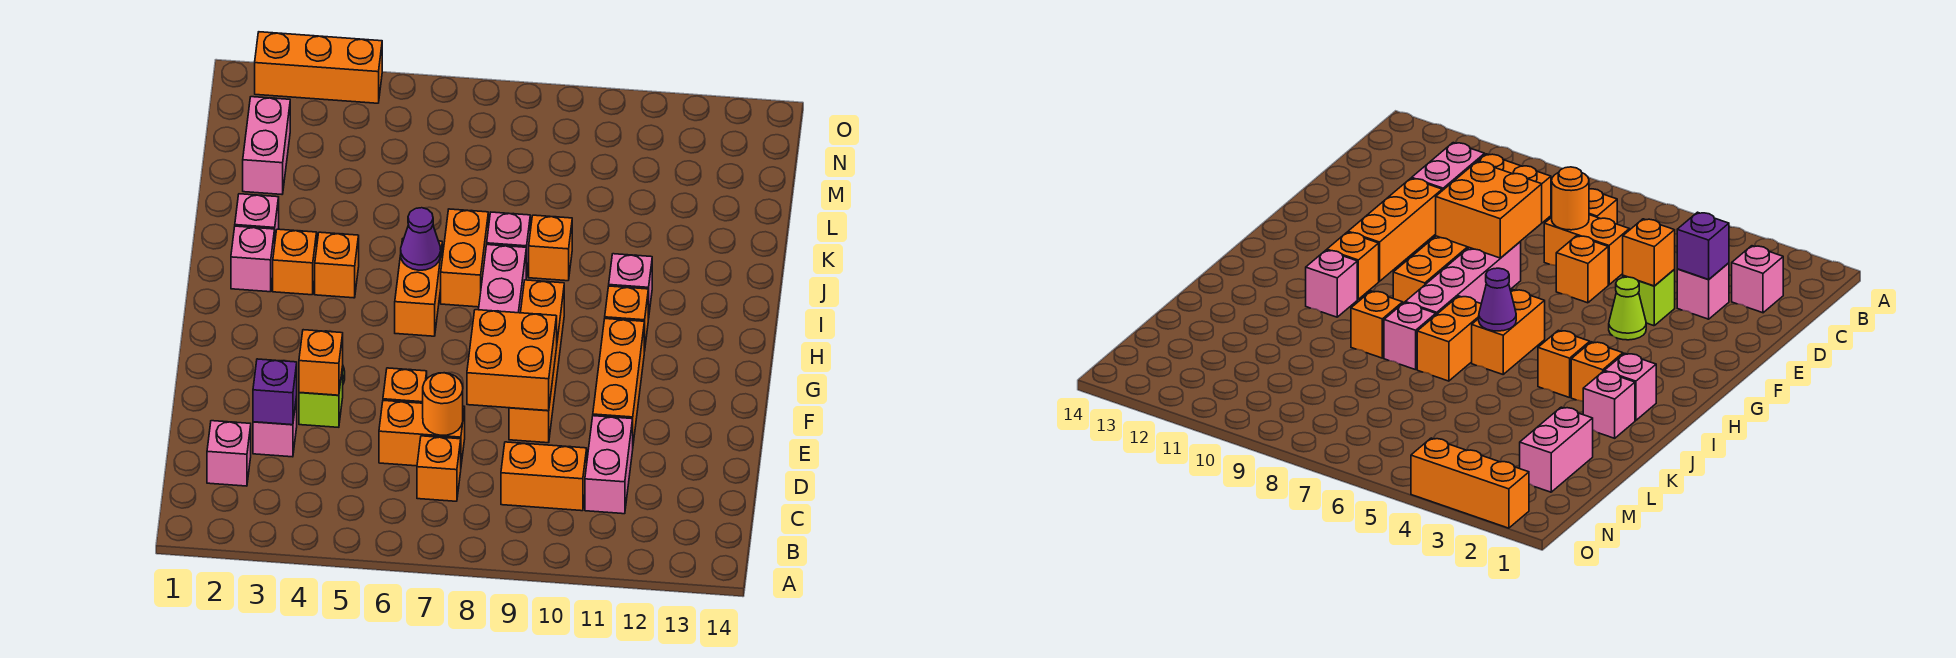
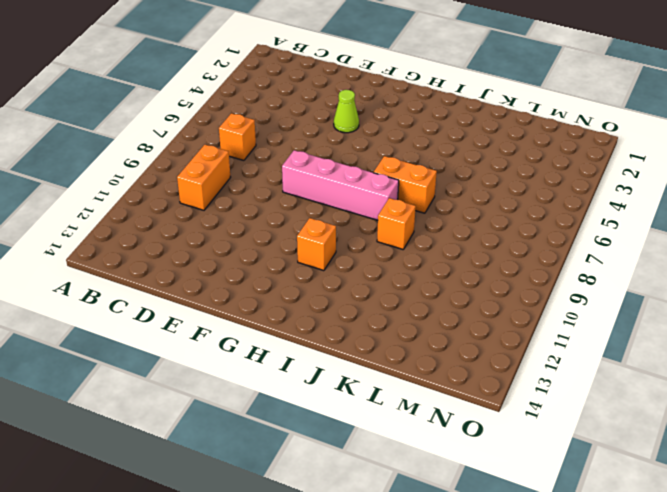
none -> pink brick C2 level 1
none -> pink brick C11:D11 level 1
none -> pink brick D3 level 1

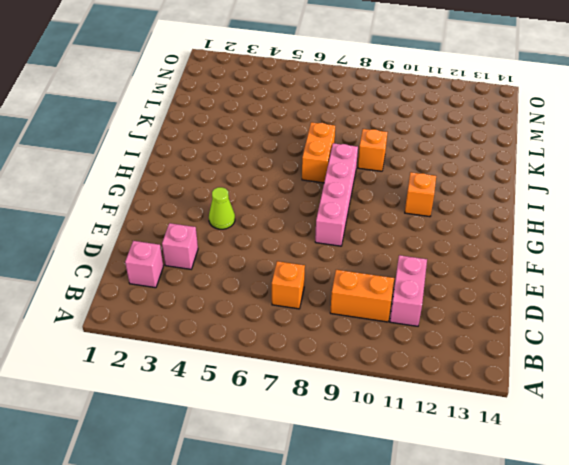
none -> orange brick D6:D7 level 1
none -> lime brick E4 level 1
none -> orange brick E6 level 1

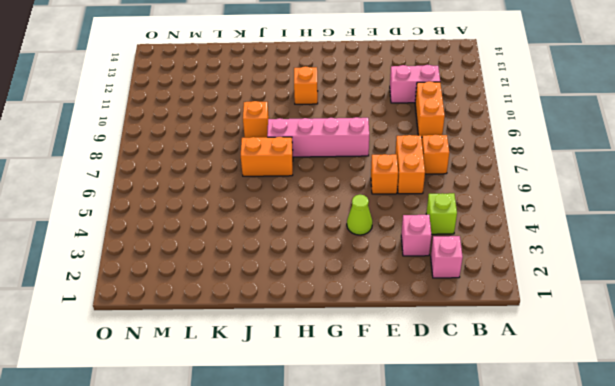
lime brick C4 level 1 -> lime brick E4 level 1
none -> orange brick E9:H9 level 1
none -> orange brick E11:G11 level 1
none -> orange brick H6:I6 level 1

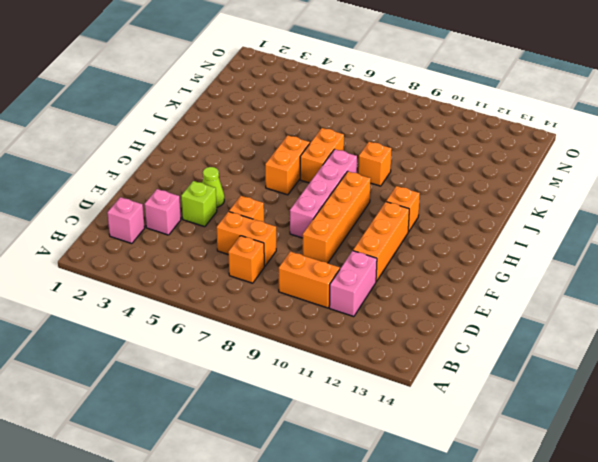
none -> pink brick I2 level 1
none -> orange brick I3 level 1
none -> orange brick I4 level 1

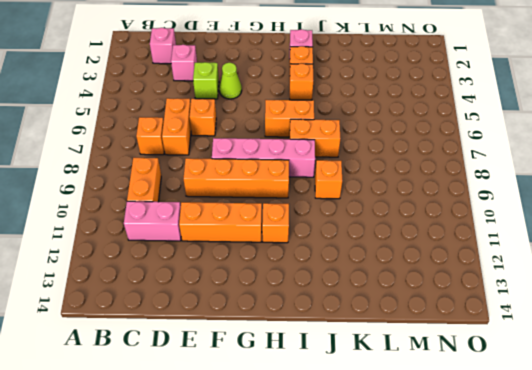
none -> pink brick I11 level 1
none -> pink brick J2 level 1
none -> pink brick J8 level 1

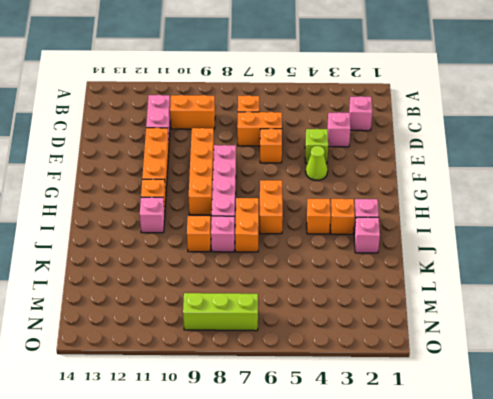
lime brick N7:N9 level 1 -> none
none -> pink brick L2:M2 level 1
none -> orange brick O2:O4 level 1
none -> purple brick D3 level 2

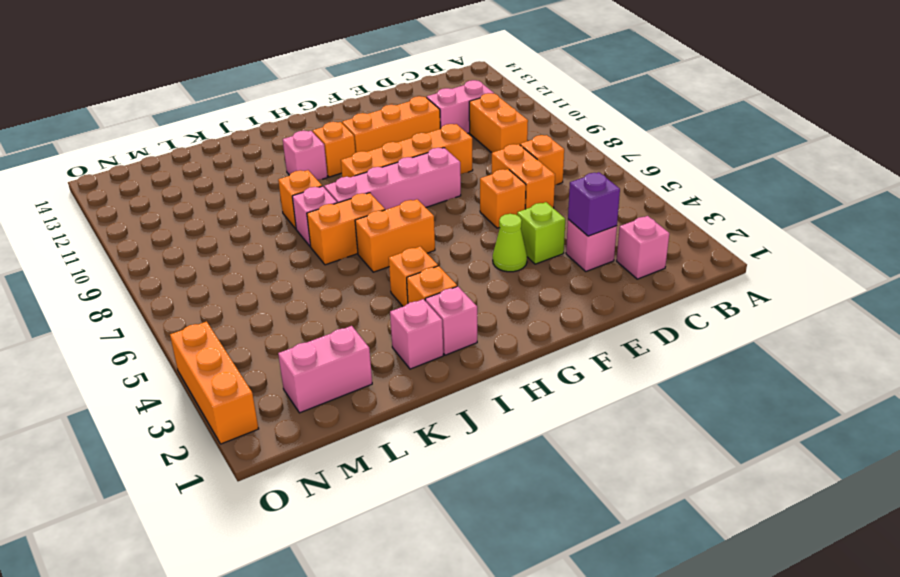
none -> orange round brick D7 level 2
none -> orange brick E4 level 2
none -> orange brick E8:F9 level 2

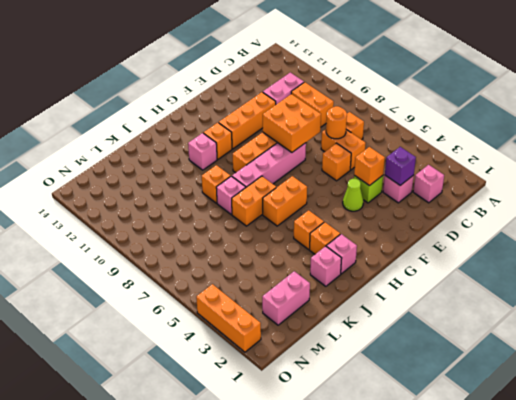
none -> purple cone I6 level 2

